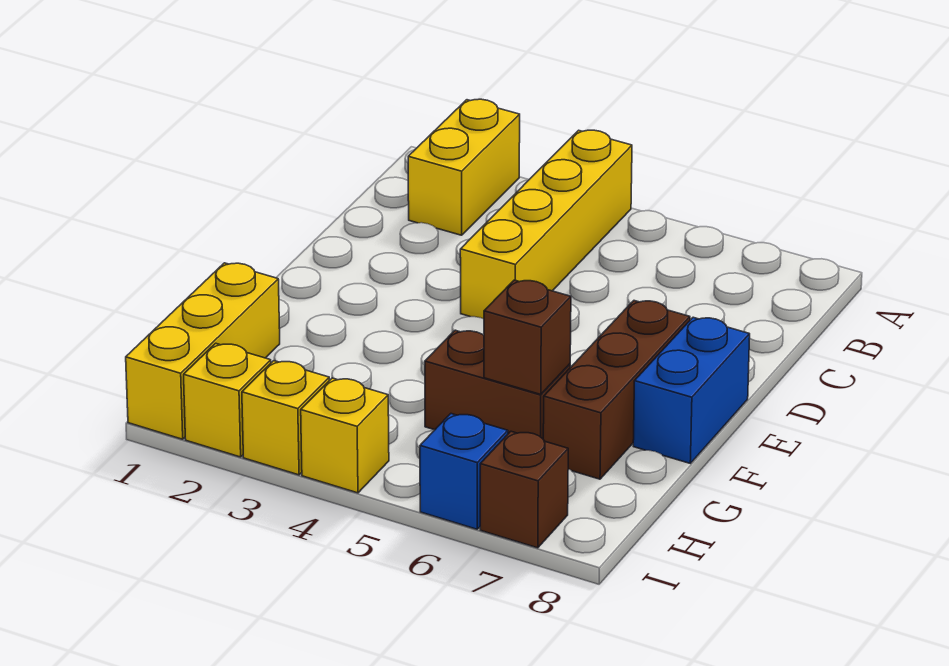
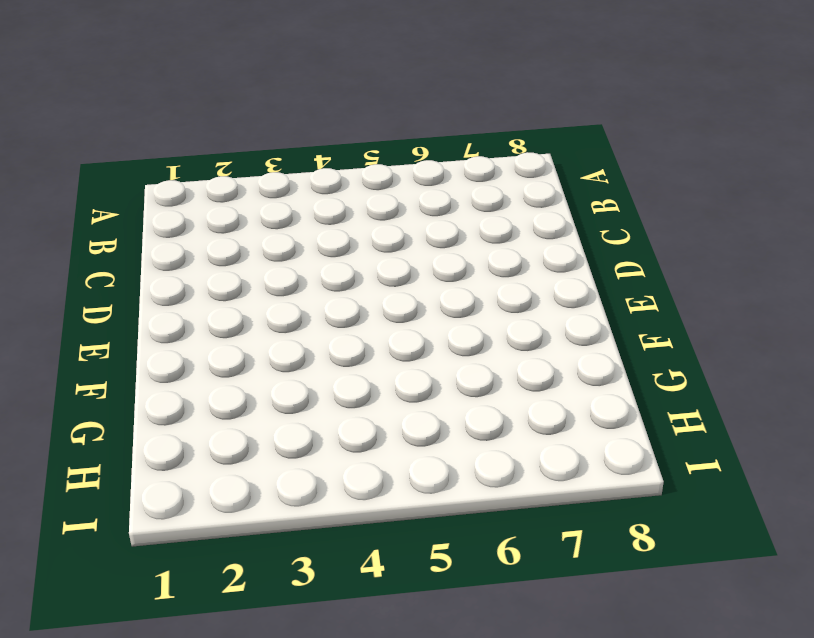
none -> yellow brick A2:B2 level 1
none -> yellow brick A4:D4 level 1
none -> brown brick E7:G7 level 1

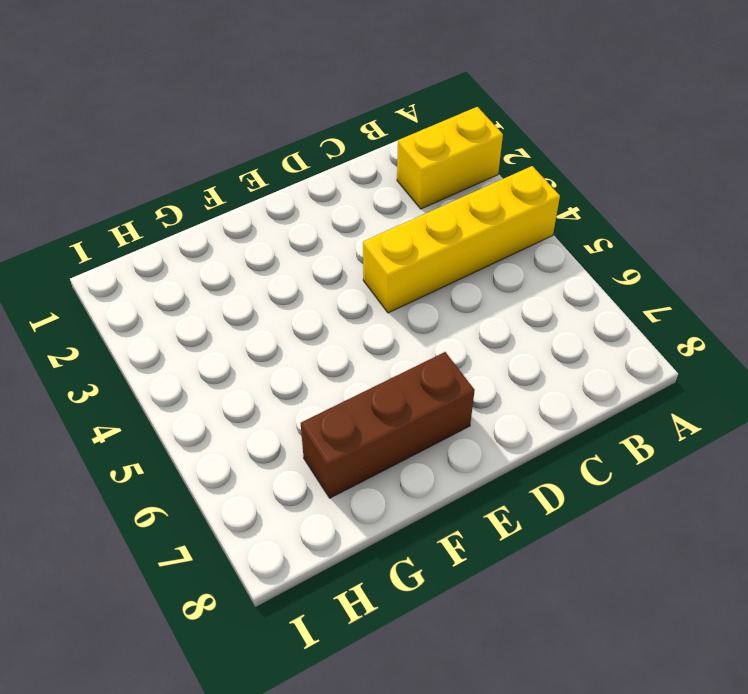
none -> blue brick E8:F8 level 1
none -> yellow brick G1:I1 level 1
none -> brown brick G5:G6 level 1

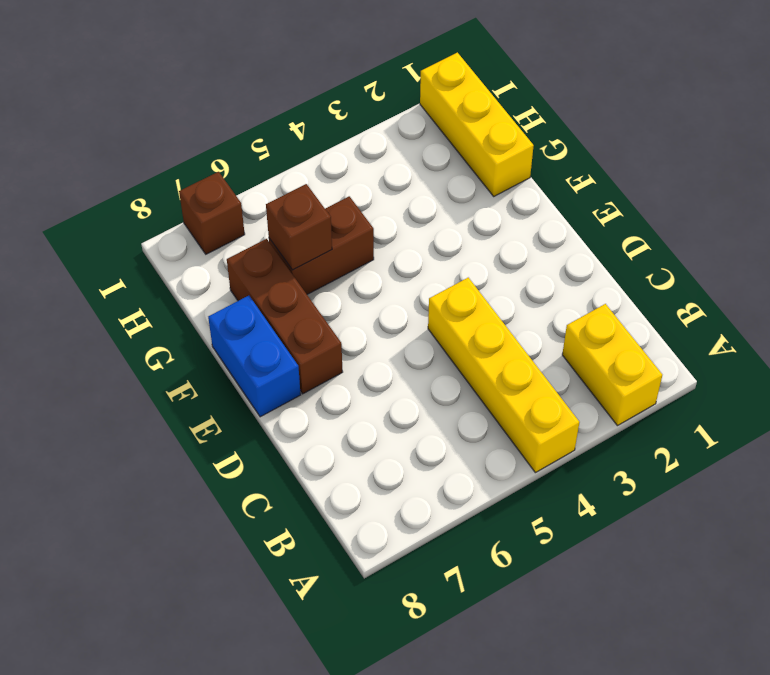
none -> yellow brick I2 level 1
none -> yellow brick I3 level 1
none -> yellow brick I4 level 1

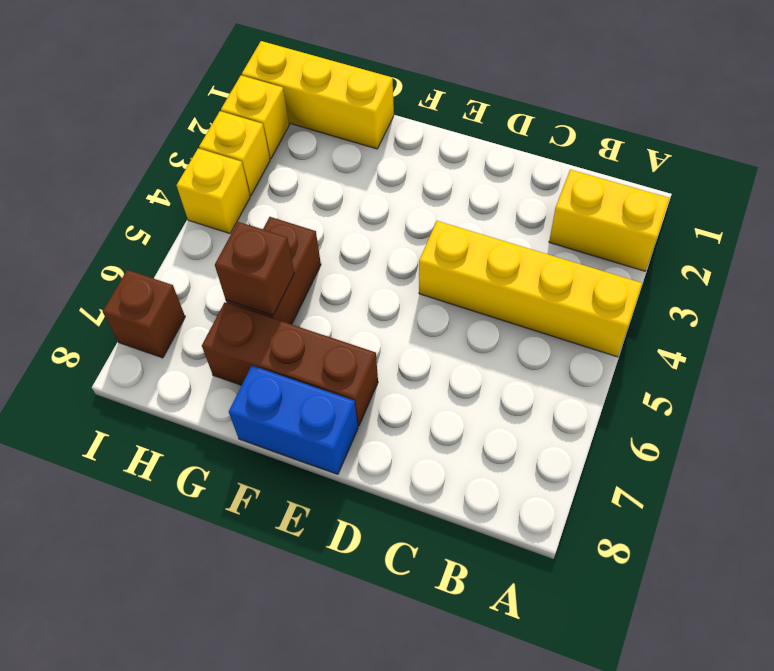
none -> blue brick I6 level 1

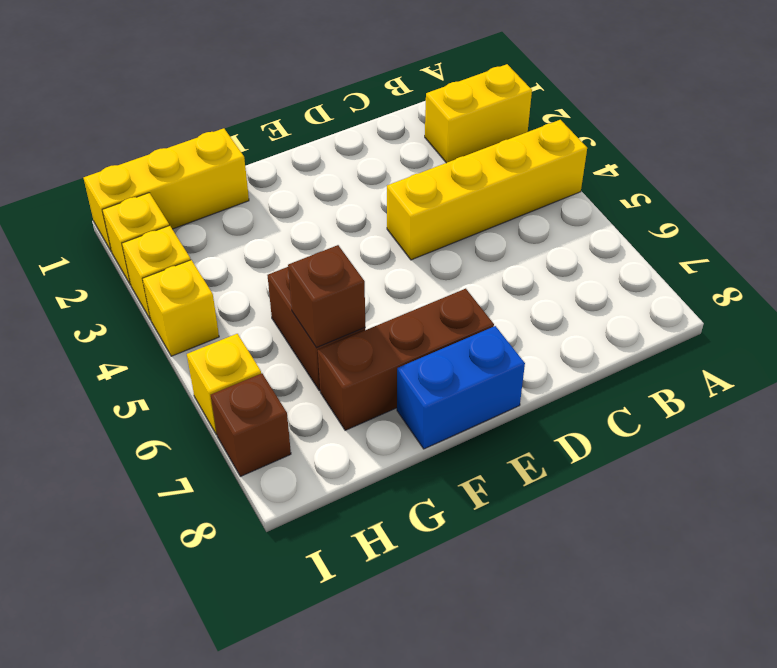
yellow brick I6 level 1 -> blue brick I6 level 1

